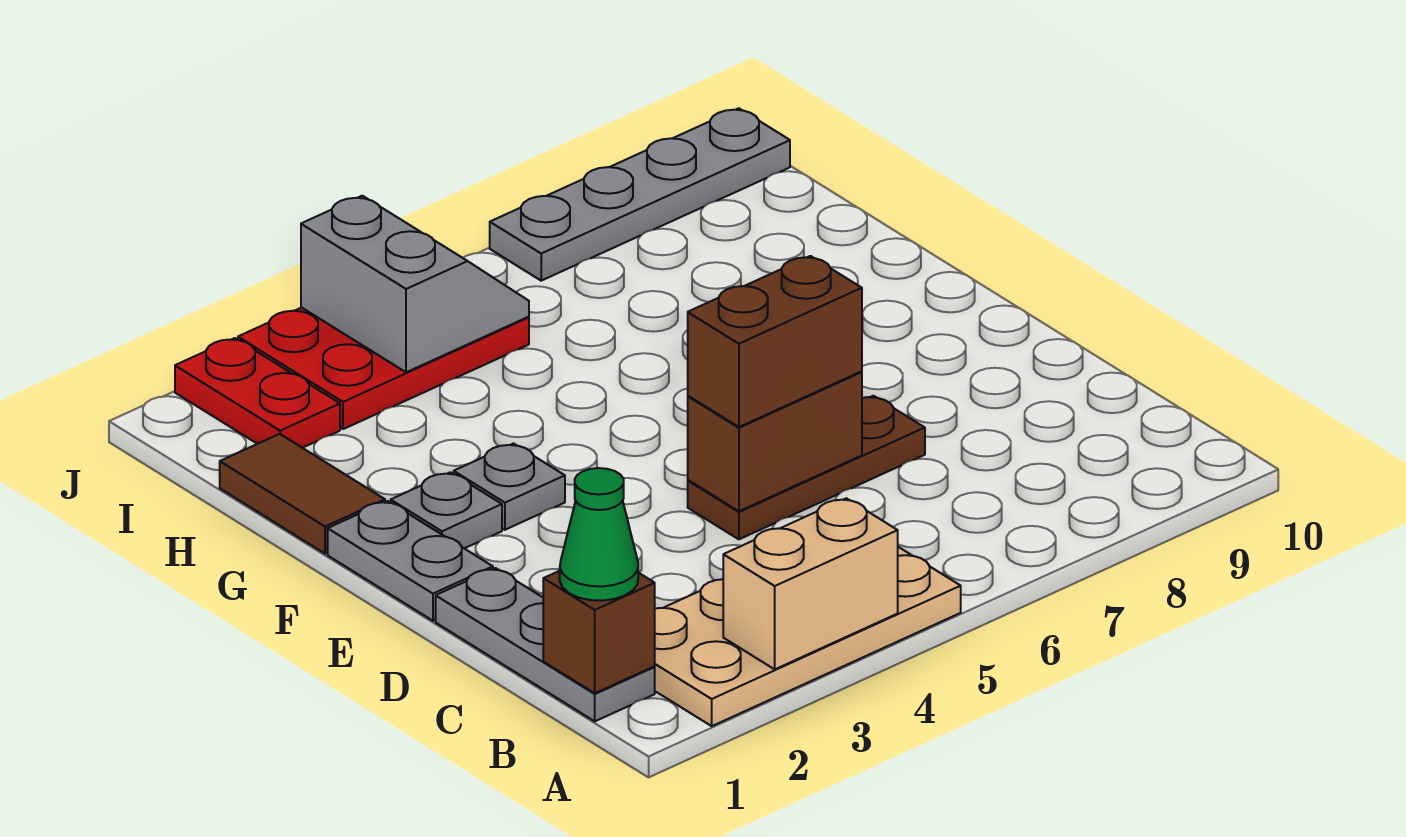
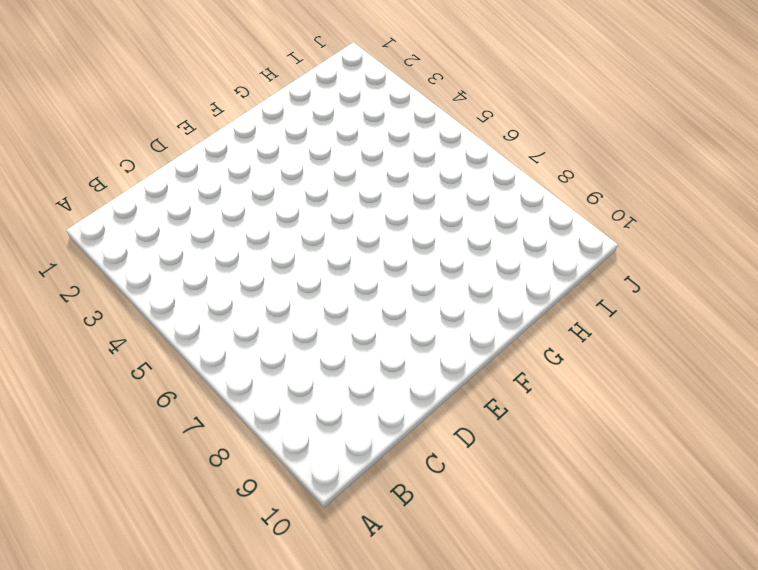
none -> tan plate A2:B5 level 1
none -> grey plate B1:D1 level 1
none -> brown plate D5:D7 level 1

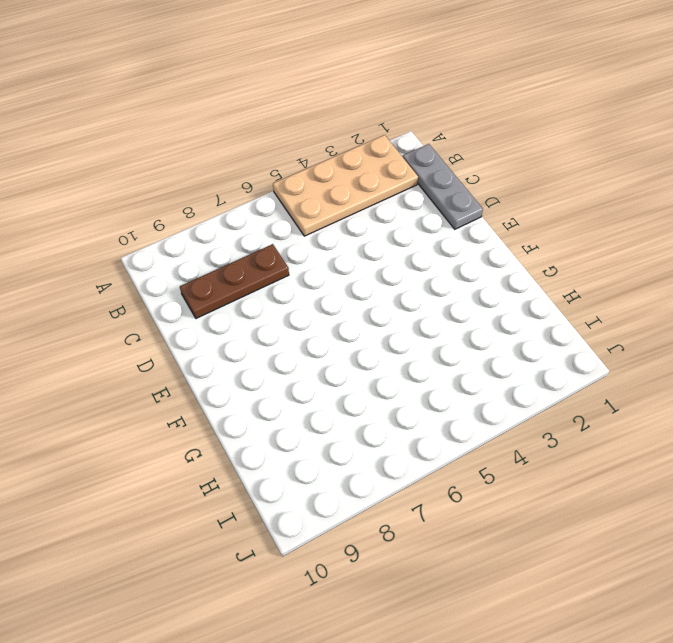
brown plate C7:C9 level 1 -> brown plate D5:D7 level 1
none -> grey plate E1:F1 level 1
none -> grey plate F2 level 1
none -> grey plate F3 level 1

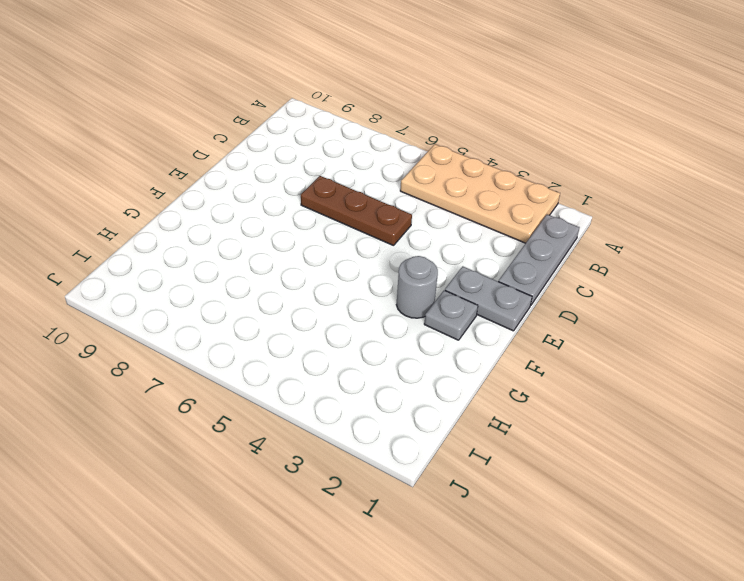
grey plate E1:E2 level 1 -> grey plate E1:F1 level 1
grey round brick F3 level 1 -> grey plate F3 level 1
none -> brown tile G1:H1 level 1
none -> red plate I2:J2 level 1
none -> red plate I3:J5 level 1

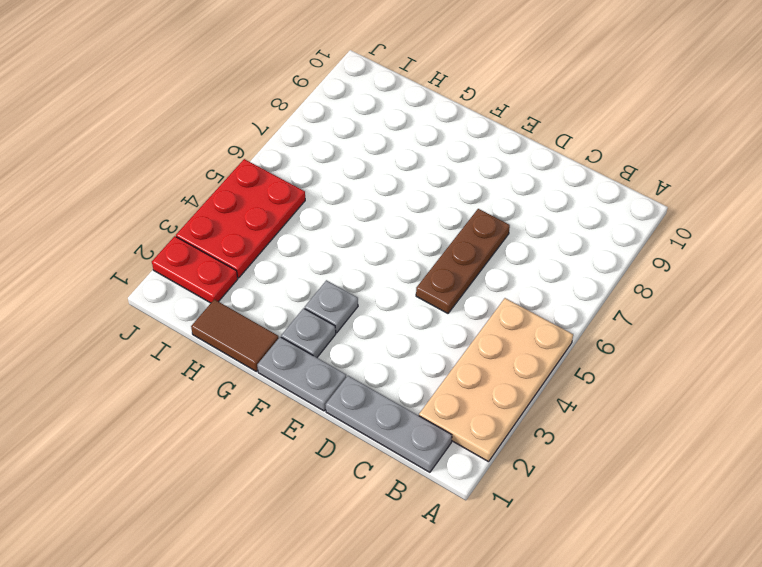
none -> grey plate J7:J10 level 1
none -> tan brick A3:A4 level 2
none -> brown brick B1 level 2

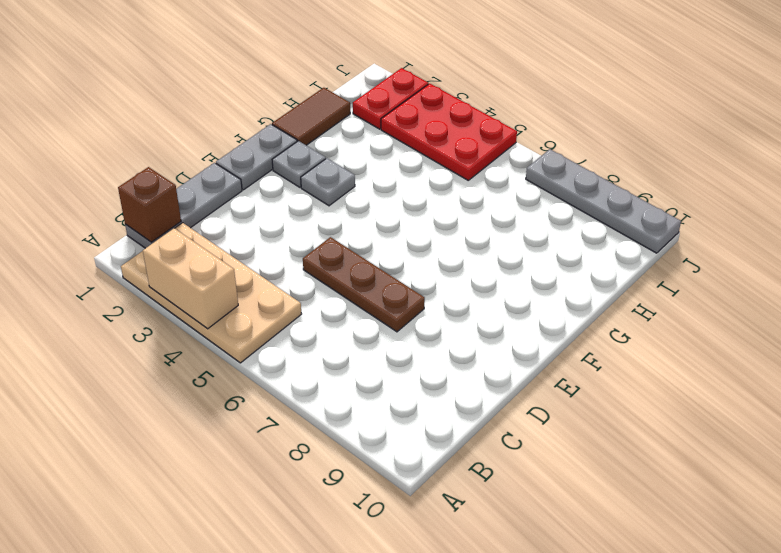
none -> brown brick D5:D6 level 2
none -> grey slope I4:J5 level 2 top 4
none -> green cone B1 level 3

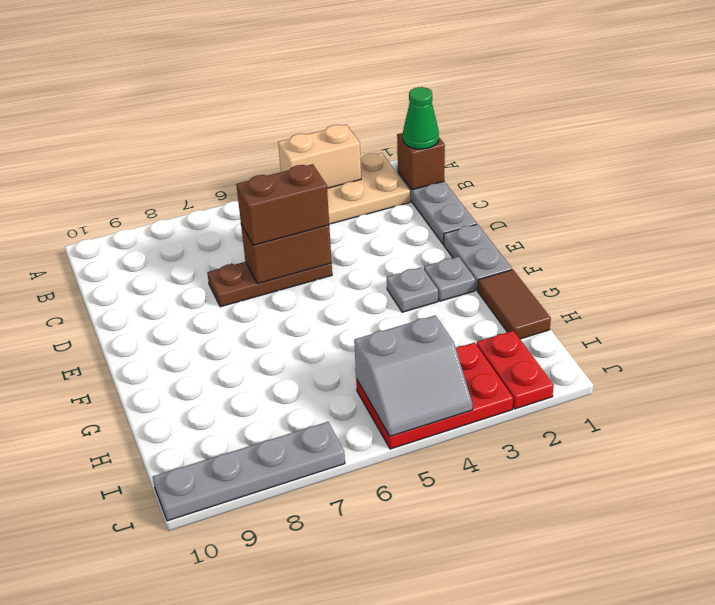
grey slope I4:J5 level 2 top I -> grey slope I4:J5 level 2 top 4

